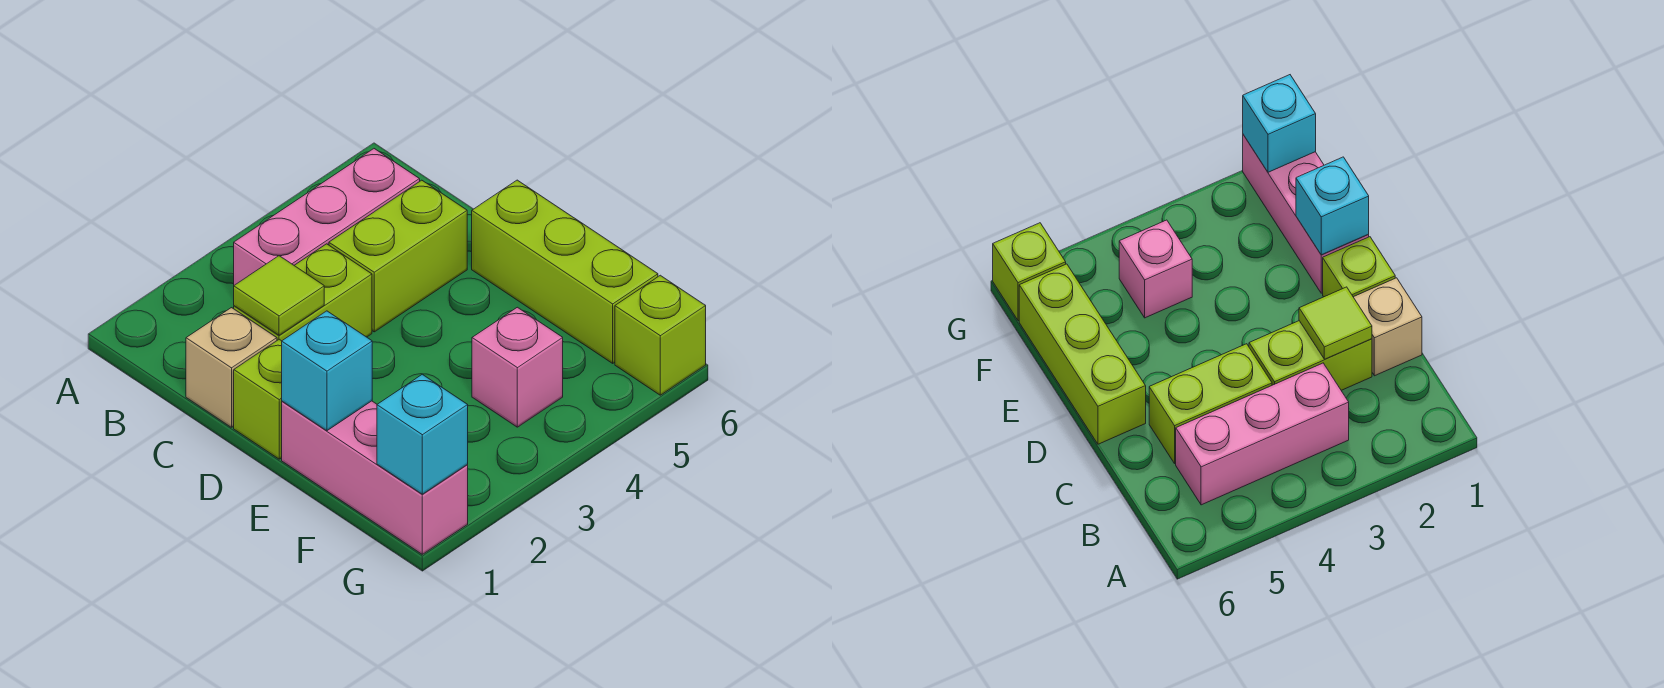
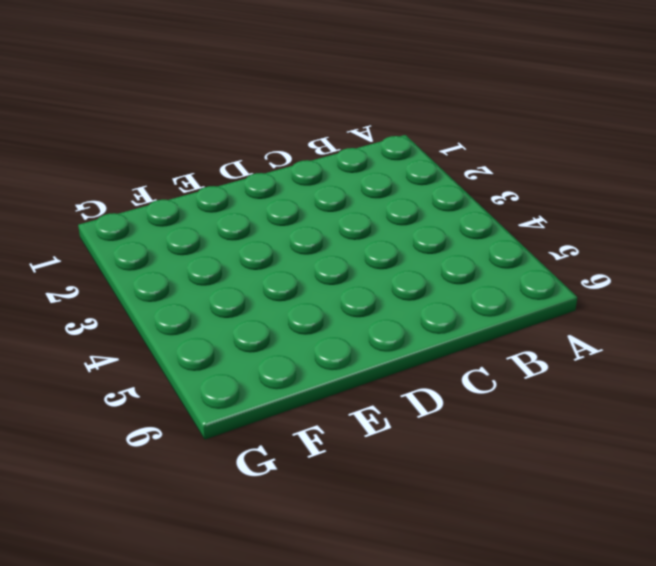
none -> pink brick B3:B5 level 1
none -> tan brick C1 level 1
none -> lime brick C2:C3 level 1

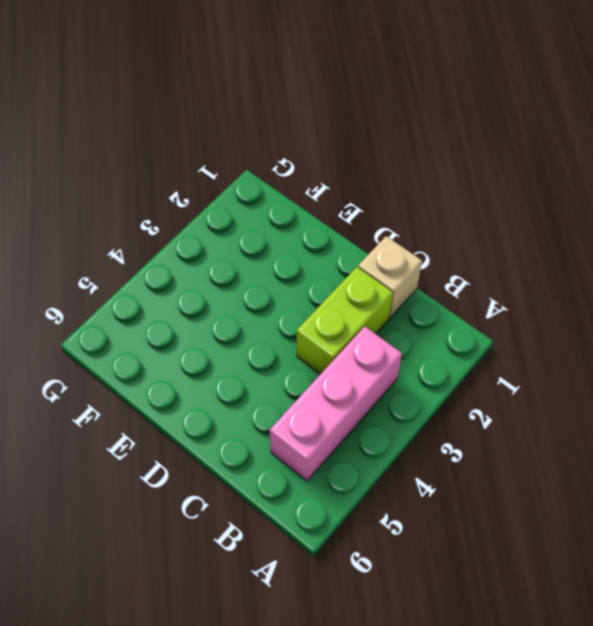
none -> lime brick C4:C5 level 1
none -> lime brick D1 level 1
none -> lime brick D6:F6 level 1

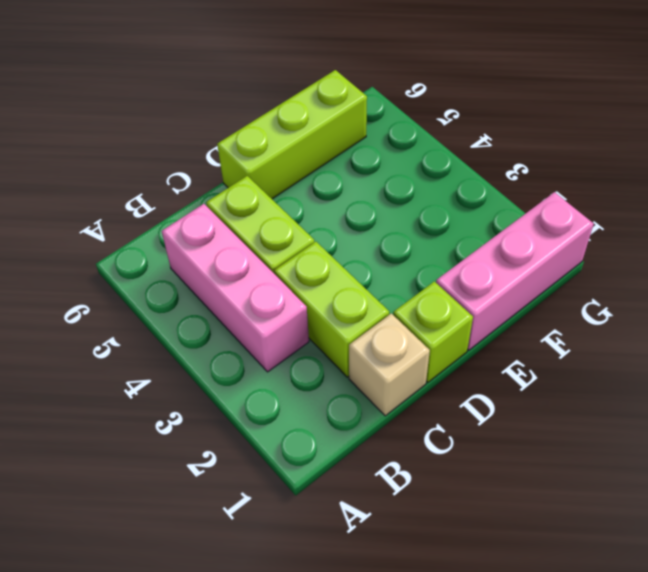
none -> pink brick F4 level 1
none -> lime brick G6 level 1
none -> lime tile C2 level 2

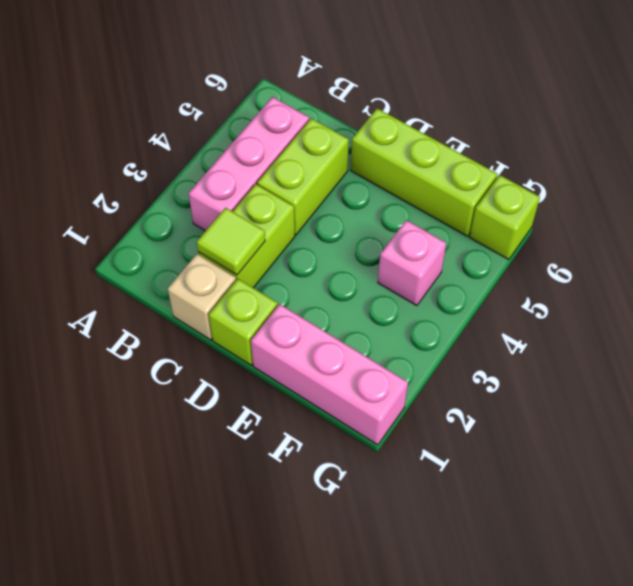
none -> cyan brick E1 level 2
none -> cyan brick G1 level 2

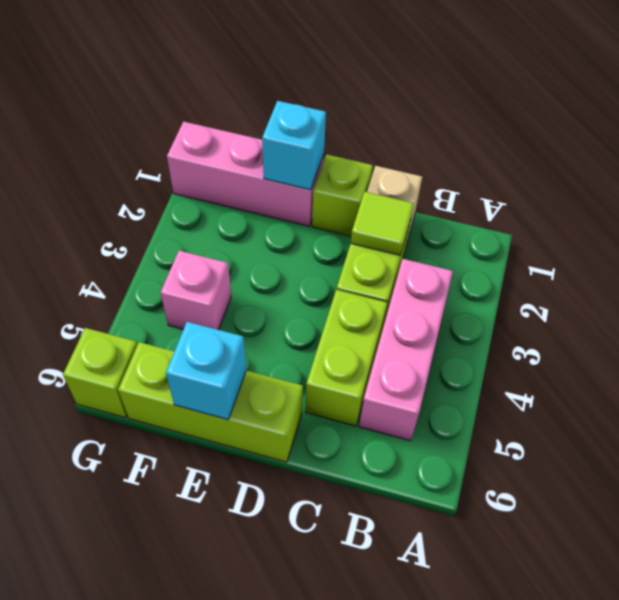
cyan brick E6 level 2 -> cyan brick G1 level 2

